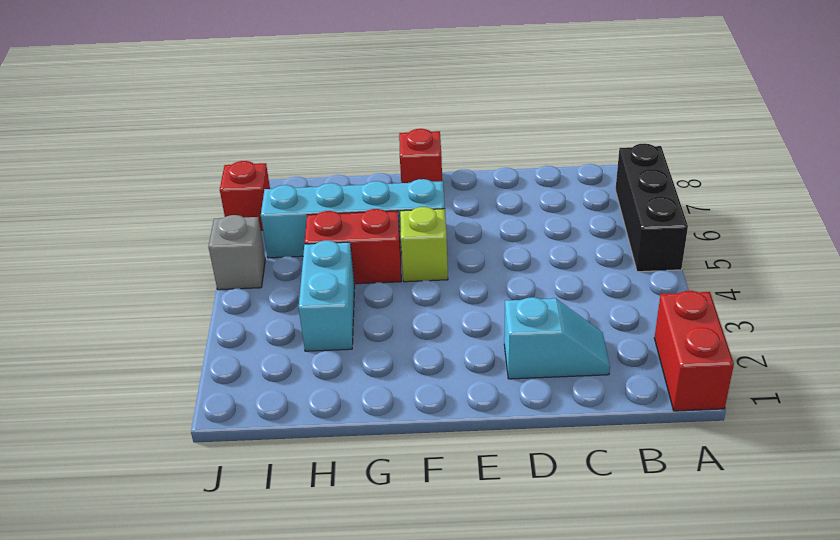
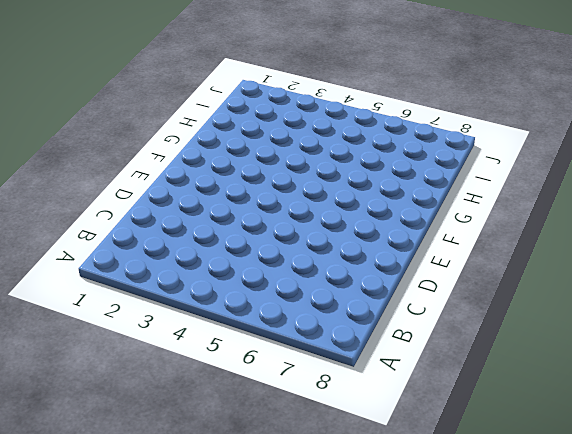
none -> red brick A1:A2 level 1
none -> black brick A5:A7 level 1

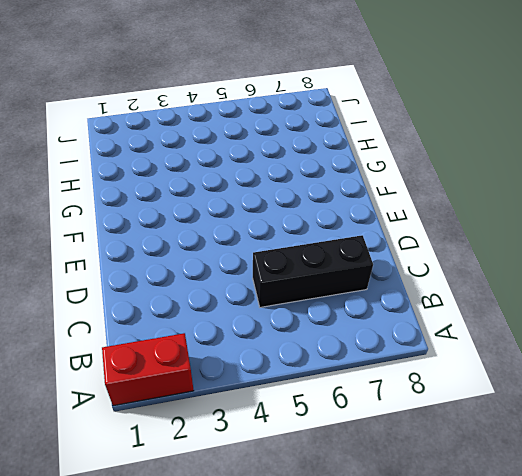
black brick C5:C7 level 1 -> black brick A5:A7 level 1
none -> cyan slope C2:D2 level 1 top D
none -> lime brick F5 level 1

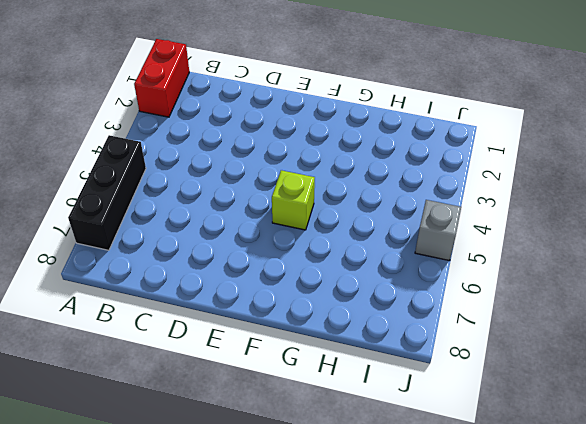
none -> cyan slope C2:D2 level 1 top D
none -> cyan brick F6:I6 level 1

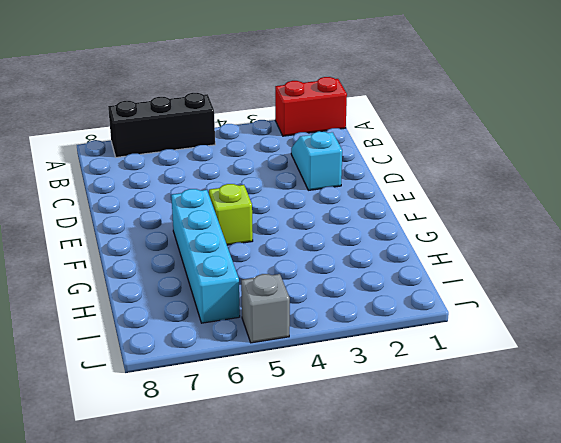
none -> red brick F8 level 1
none -> red brick G5:H5 level 1

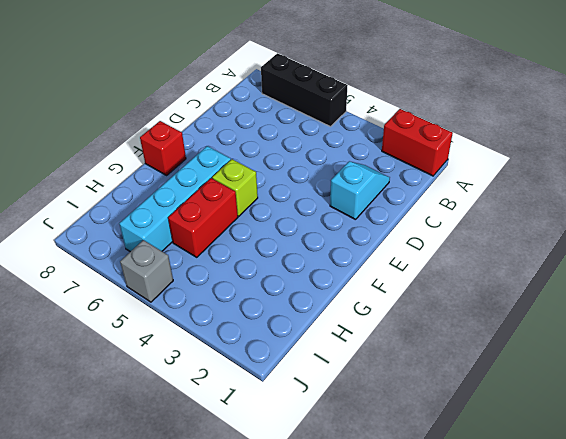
none -> cyan brick H3:H4 level 1
none -> red brick J7 level 1

